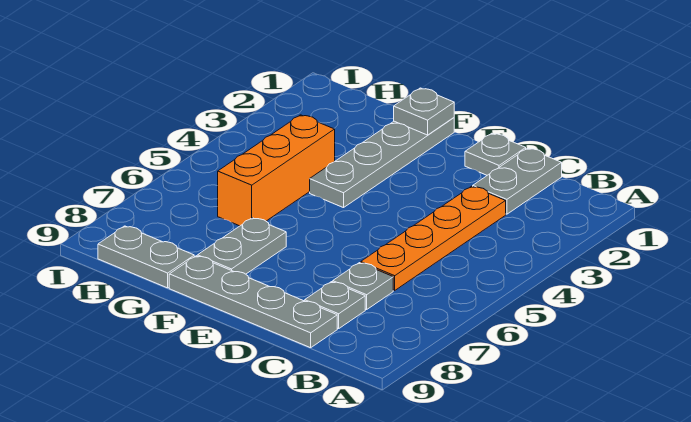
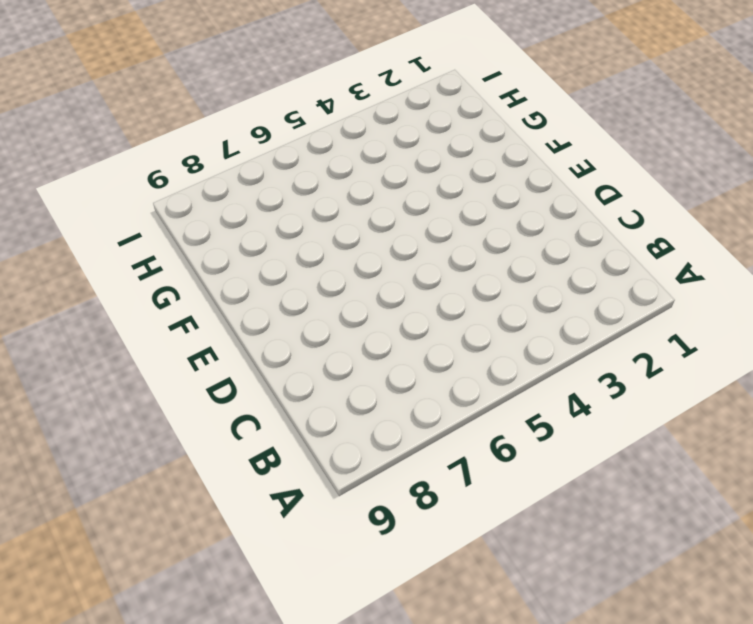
none -> grey plate C1:C2 level 1
none -> orange plate C3:C6 level 1

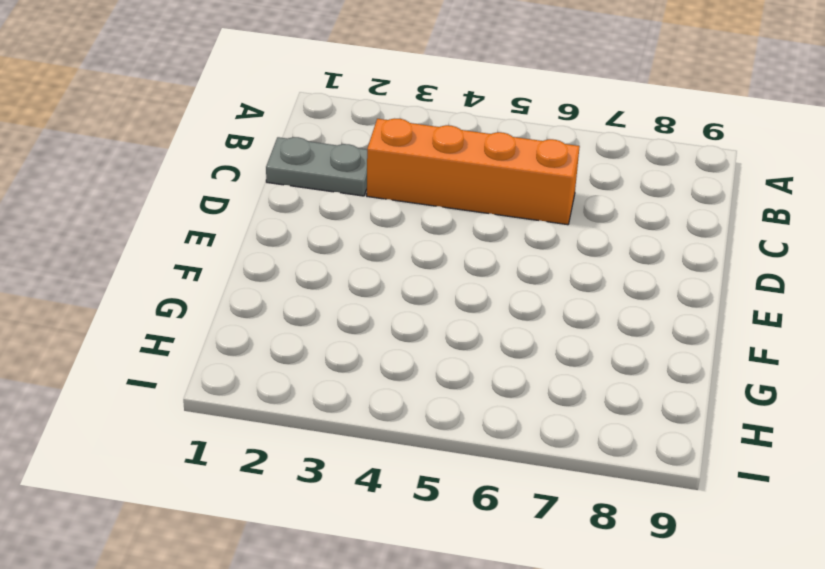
orange brick C3:C6 level 1 -> orange plate C3:C6 level 1
none -> grey plate C7 level 1
none -> grey plate C8 level 1

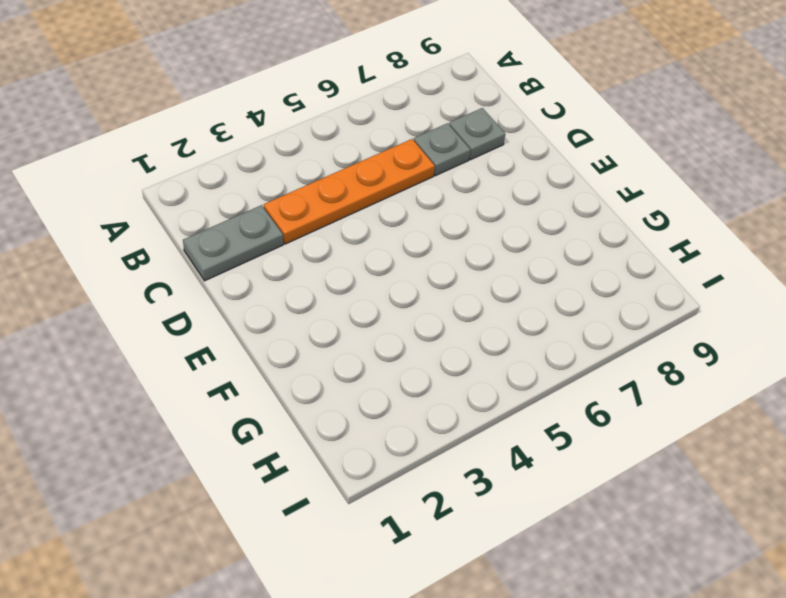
none -> grey plate C9:F9 level 1
none -> grey plate D1 level 1

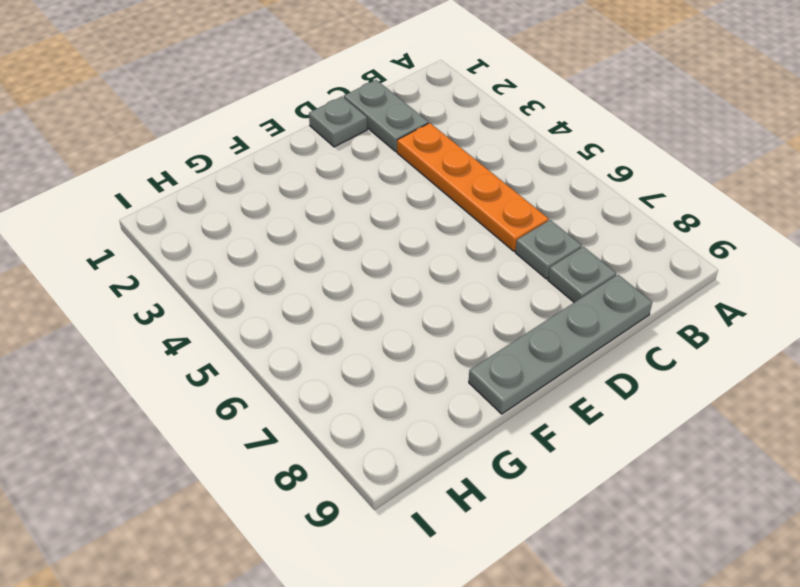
none -> grey plate F1:F4 level 1
none -> grey plate F7:F8 level 1

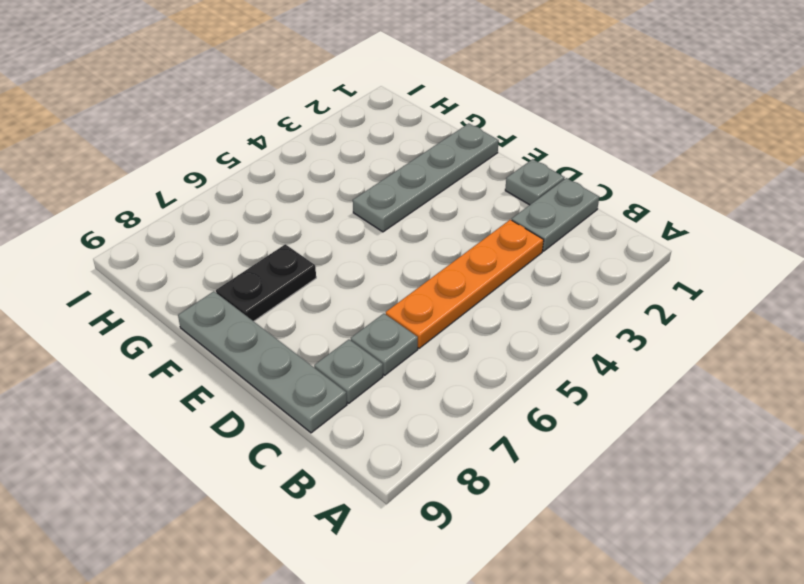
black plate F7:F8 level 1 -> grey plate F7:F8 level 1
none -> orange brick G4:G6 level 1
none -> grey plate G9:H9 level 1

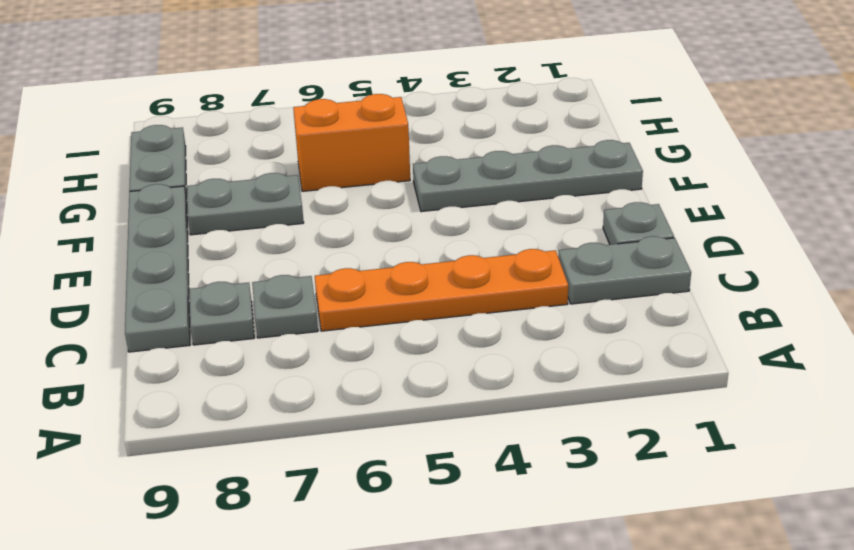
orange brick G5:G6 level 1 -> orange brick G4:G6 level 1
none -> grey plate F1 level 2

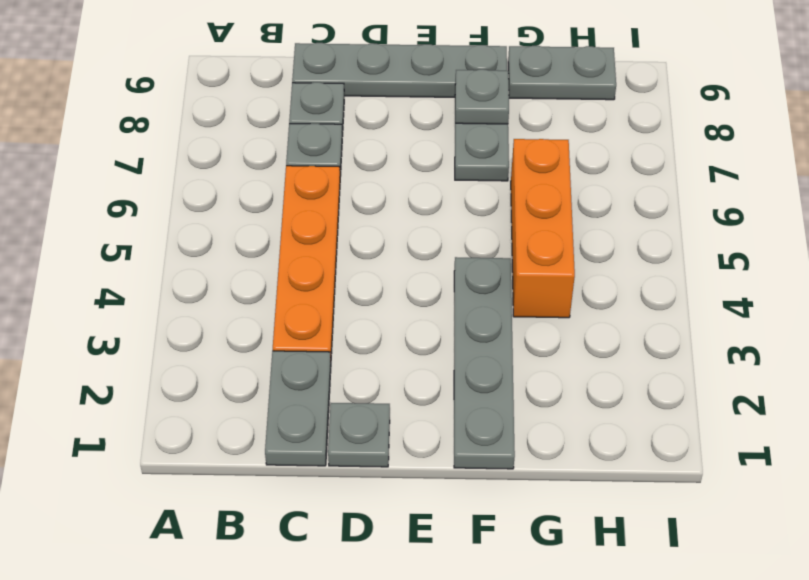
grey plate F8 level 2 -> grey plate F1 level 2

